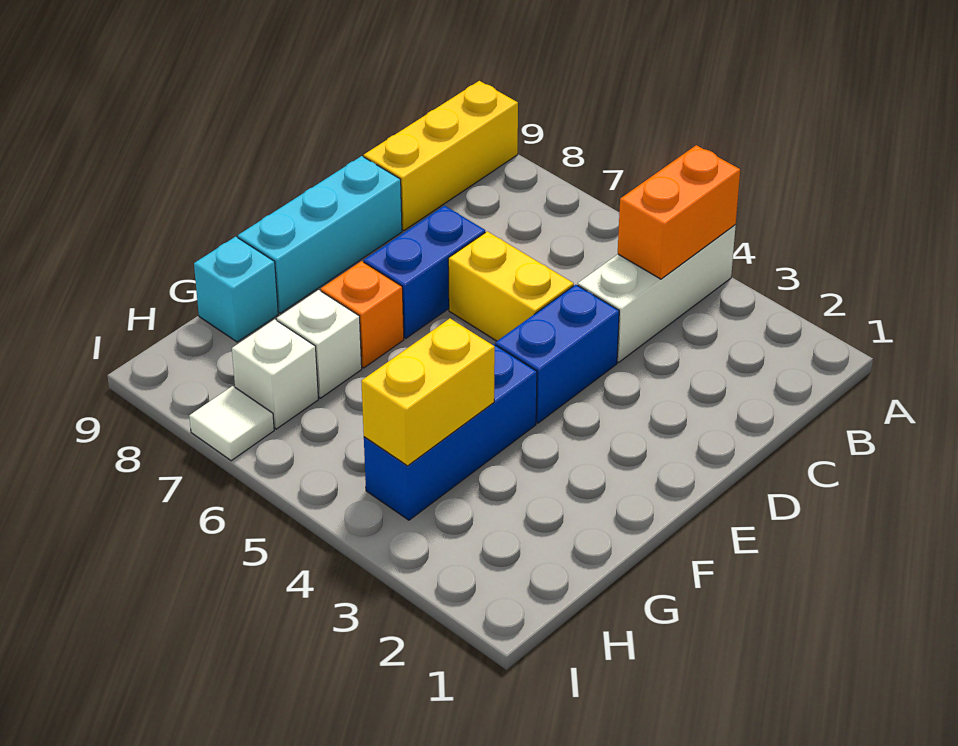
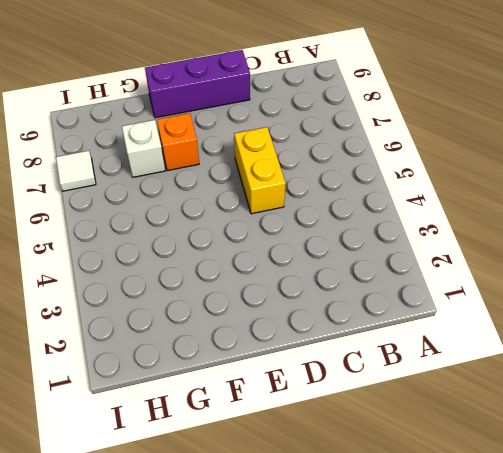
purple brick D9:F9 level 1 -> cyan brick D9:F9 level 1
none -> white brick A4:C4 level 1
none -> yellow brick A9:C9 level 1
none -> blue brick D4:E4 level 1

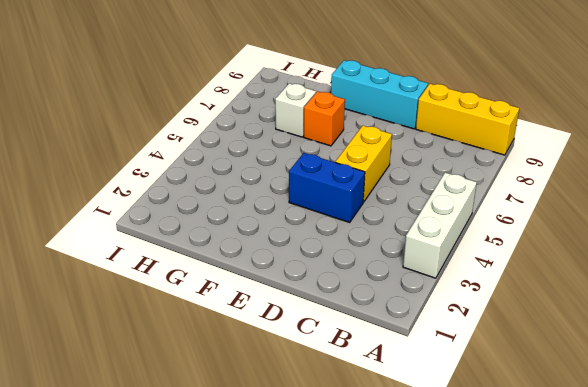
white brick A3:A5 level 1 -> white brick A4:C4 level 1
none -> blue brick D7:E7 level 1
none -> blue brick F4:H4 level 1
none -> cyan brick G9 level 1

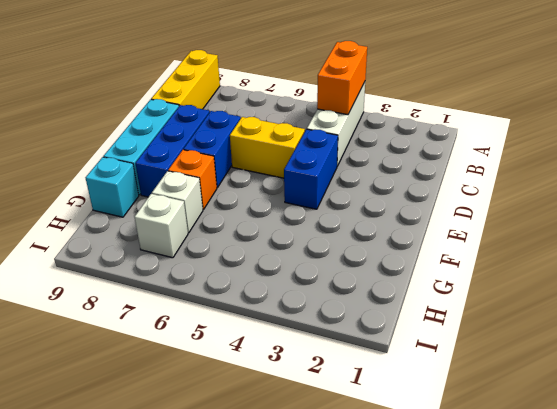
blue brick D8:F8 level 1 -> blue brick F4:H4 level 1
none -> white tile I7 level 1
none -> yellow brick G4:H4 level 2

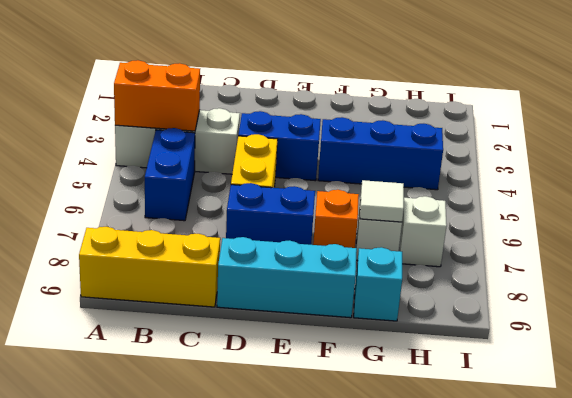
blue brick B5:B6 level 1 -> none
white tile G7 level 2 -> white tile I7 level 1
none -> yellow brick G4:H4 level 2

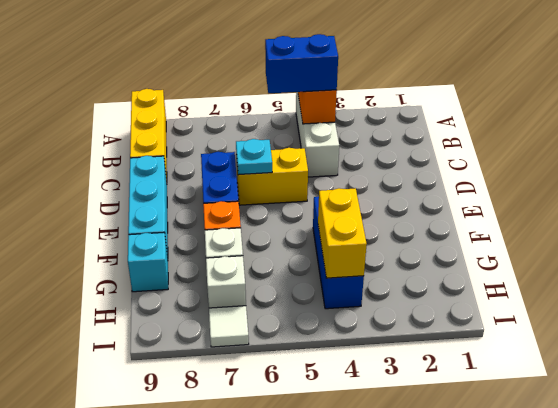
blue brick B4:B5 level 3 -> blue brick D4:E4 level 1
cyan plate D6 level 2 -> none

